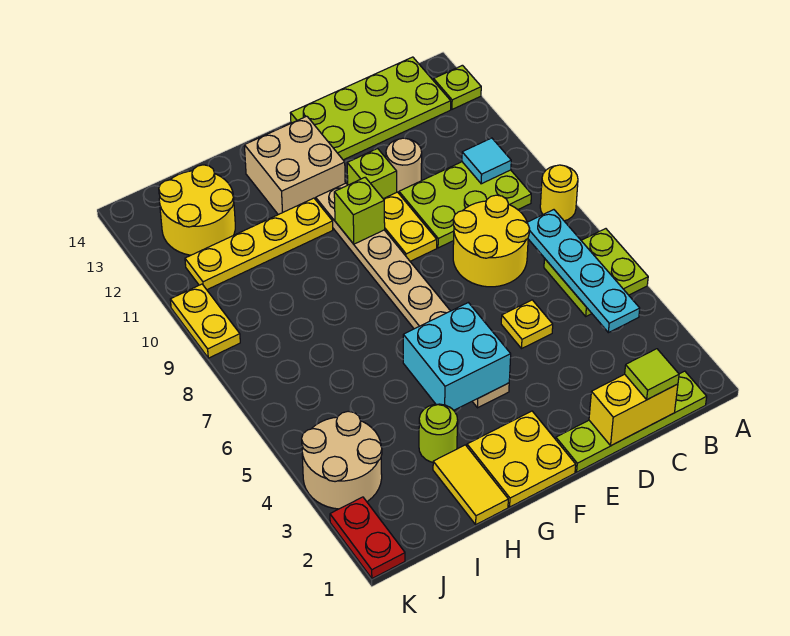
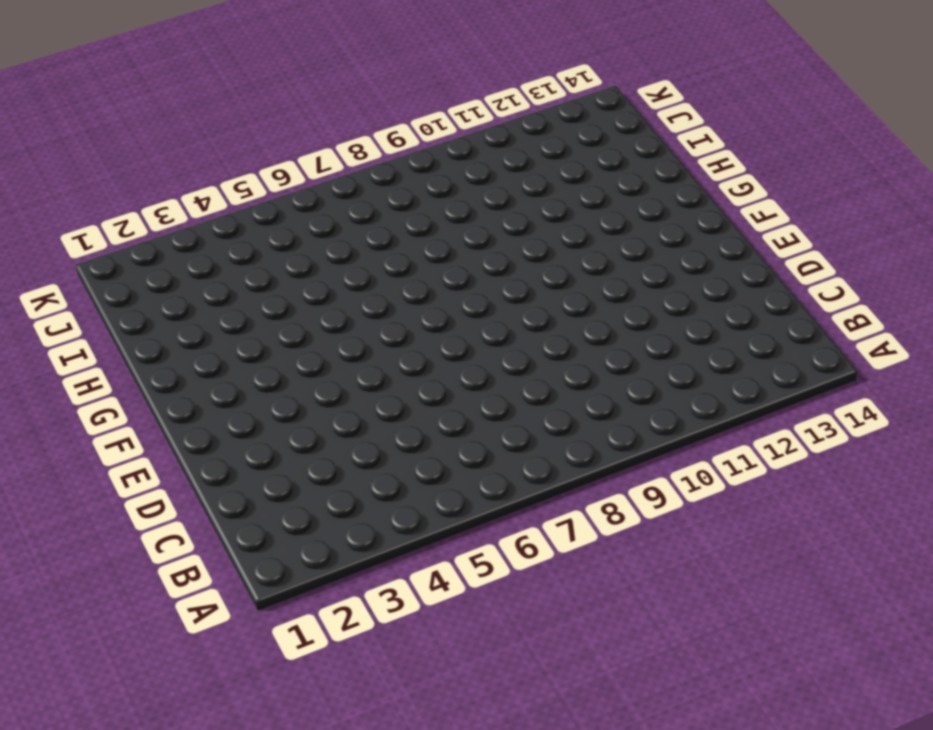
none -> lime plate A5:B6 level 1
none -> yellow round brick A8 level 1
none -> lime plate A13 level 1

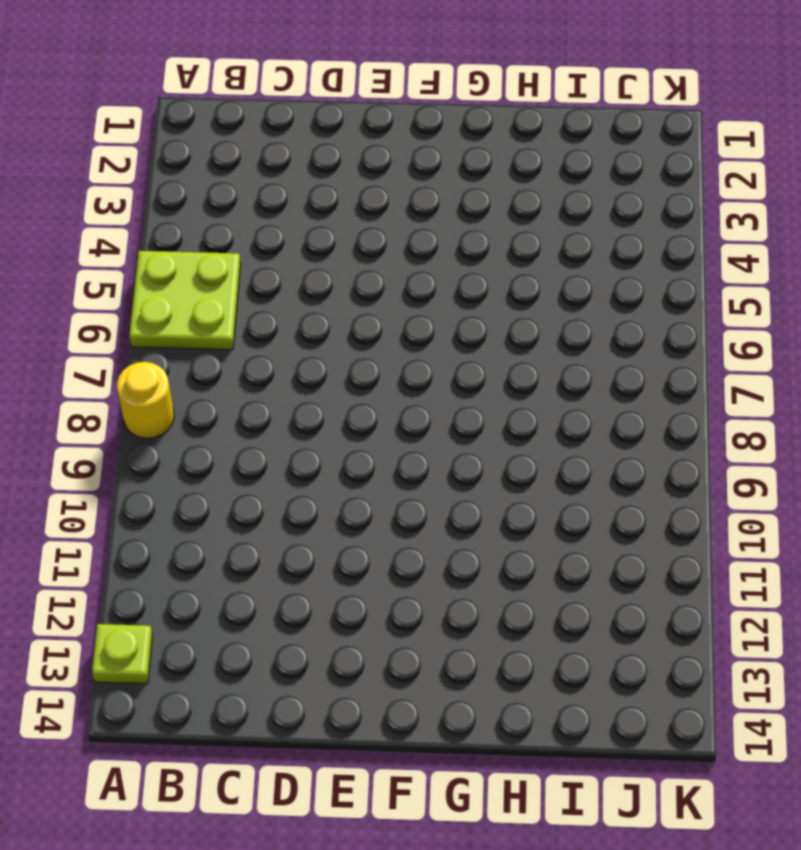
none -> lime plate B1:E1 level 1
none -> lime plate B9:D10 level 1
none -> lime plate B13:E14 level 1

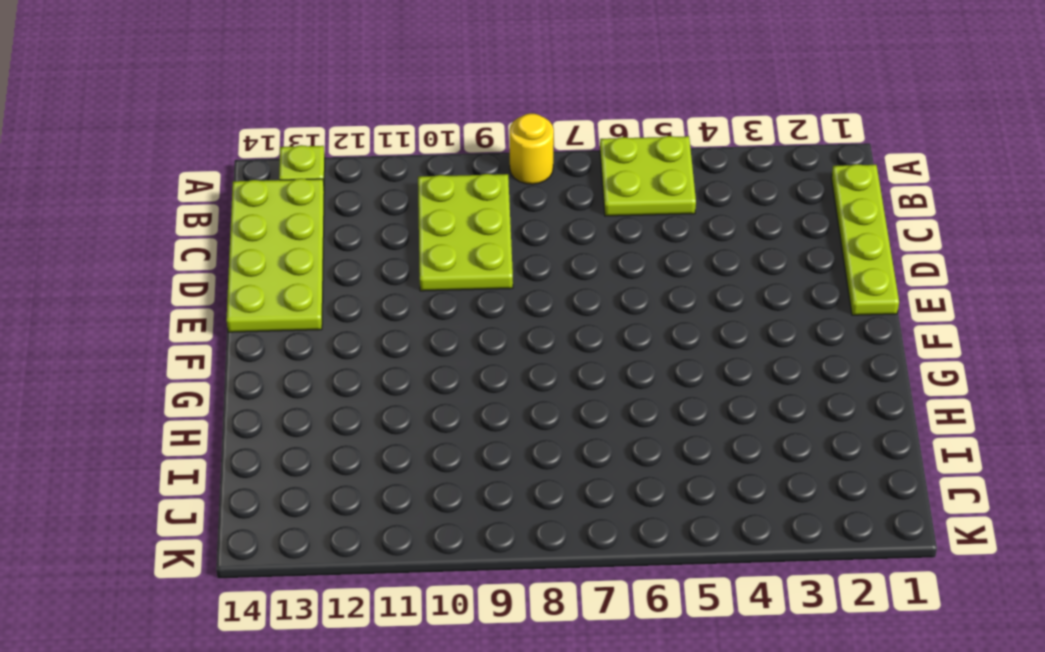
none -> yellow round brick C7:D8 level 1
none -> yellow plate D5 level 1
none -> tan round brick D11 level 1

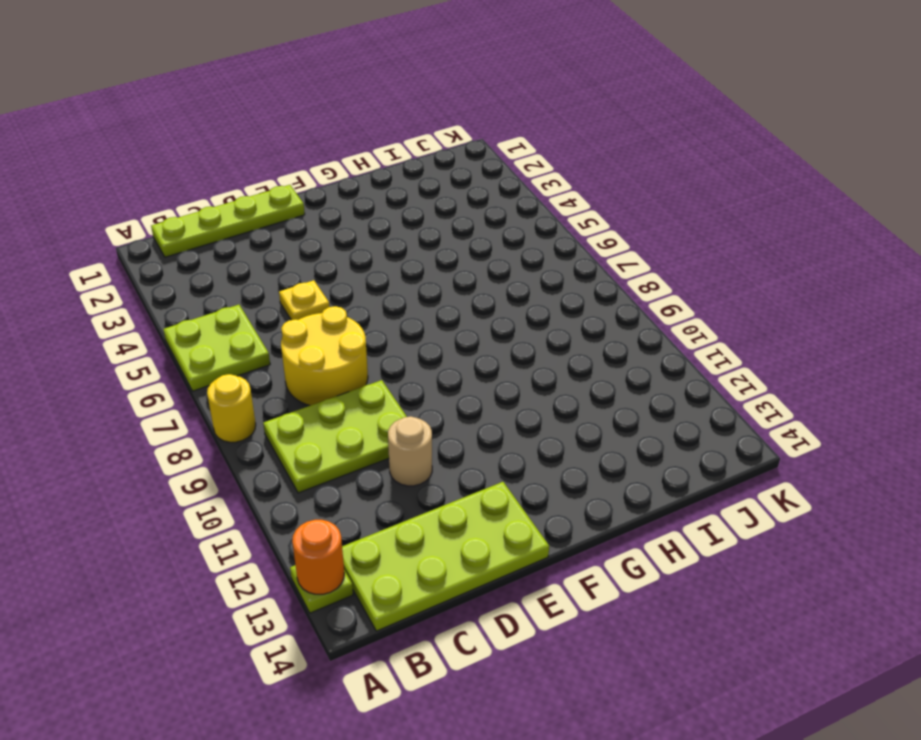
orange round brick A13 level 2 -> none
none -> yellow plate E9:E10 level 1
none -> lime brick E11 level 1
none -> yellow plate F1:G2 level 1

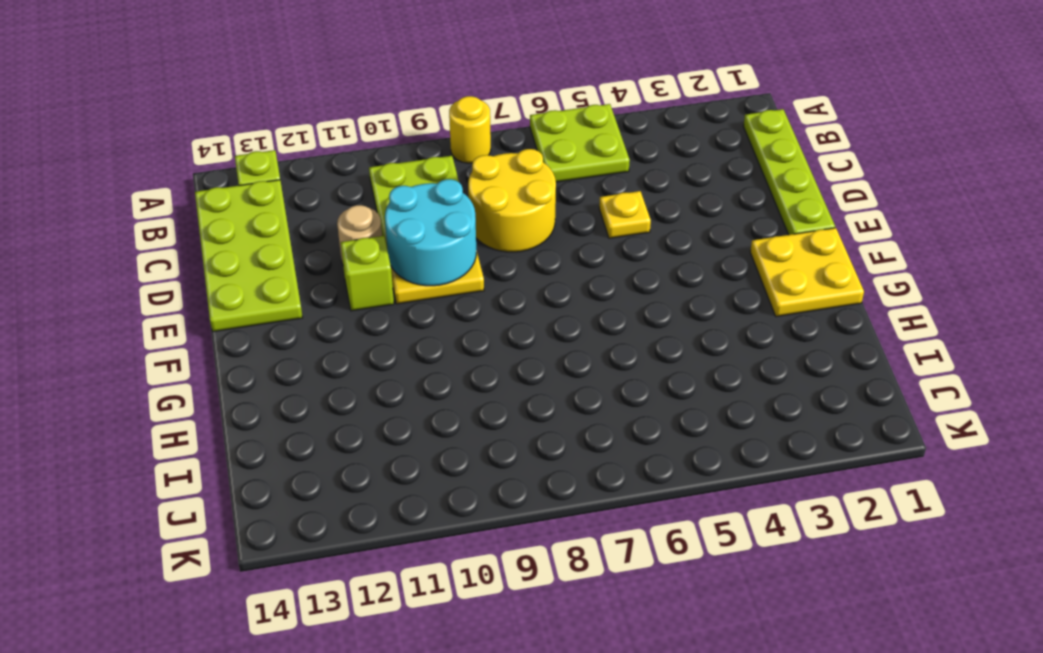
cyan round brick D9:E10 level 2 -> none
none -> tan plate F4:F11 level 1
none -> tan brick F12:G13 level 1
none -> yellow plate G11:J11 level 1

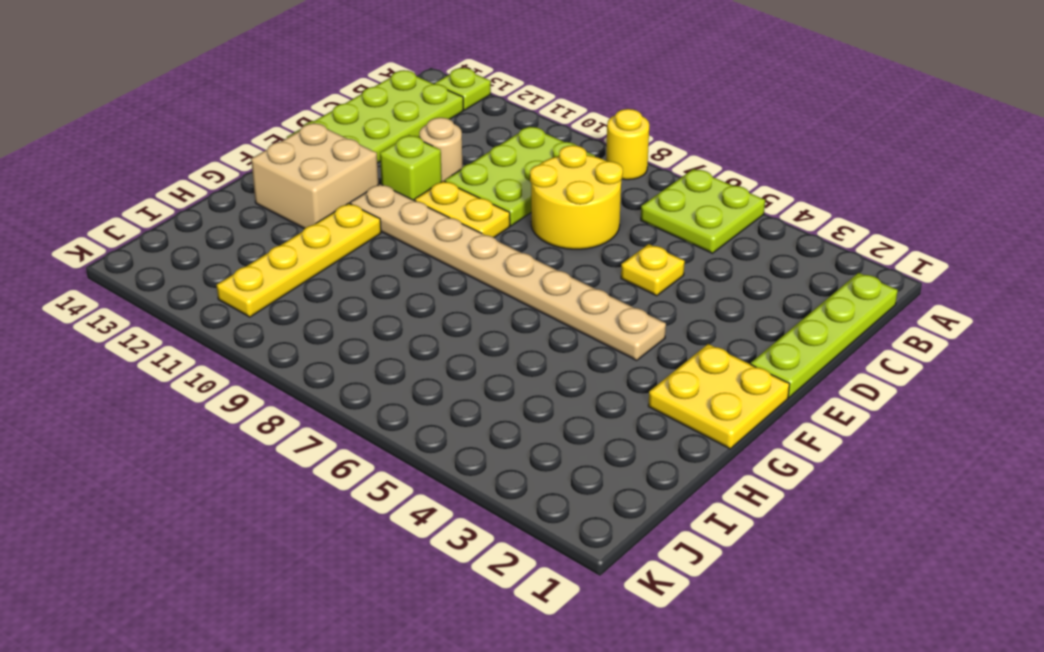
none -> yellow tile H1:H2 level 1
none -> lime round brick H3 level 1
none -> yellow round brick I12:J13 level 1

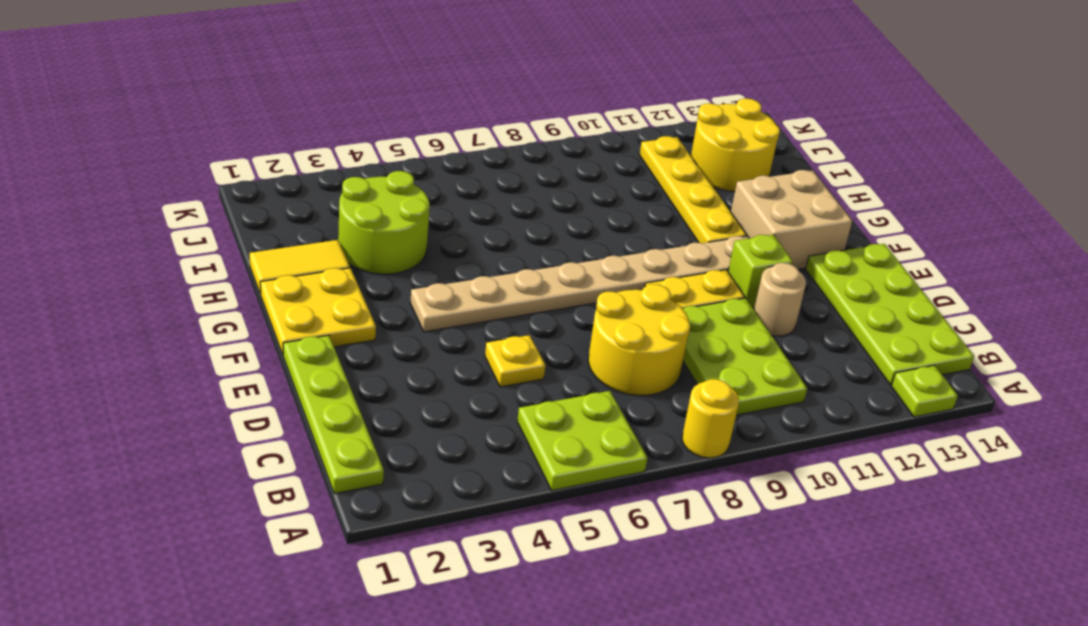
lime round brick H3:I4 level 1 -> lime round brick H3 level 1
none -> tan round brick J3:K4 level 1
none -> red plate K1:K2 level 1
none -> yellow plate K9:K10 level 1

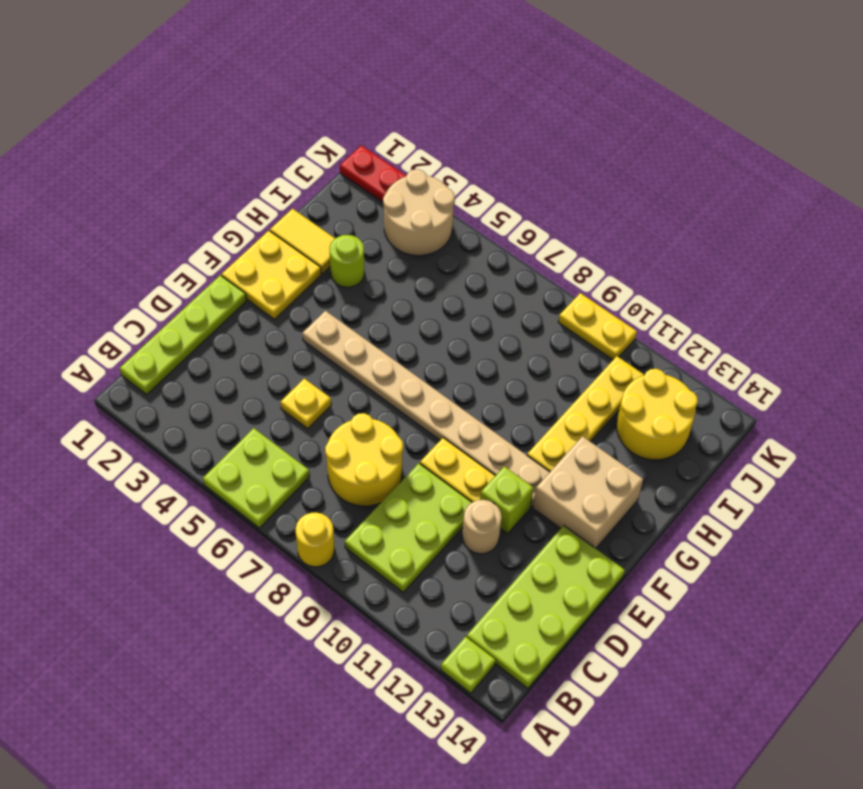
none -> cyan plate B4:B7 level 2
none -> cyan tile B10 level 2
none -> yellow brick C1:D1 level 2

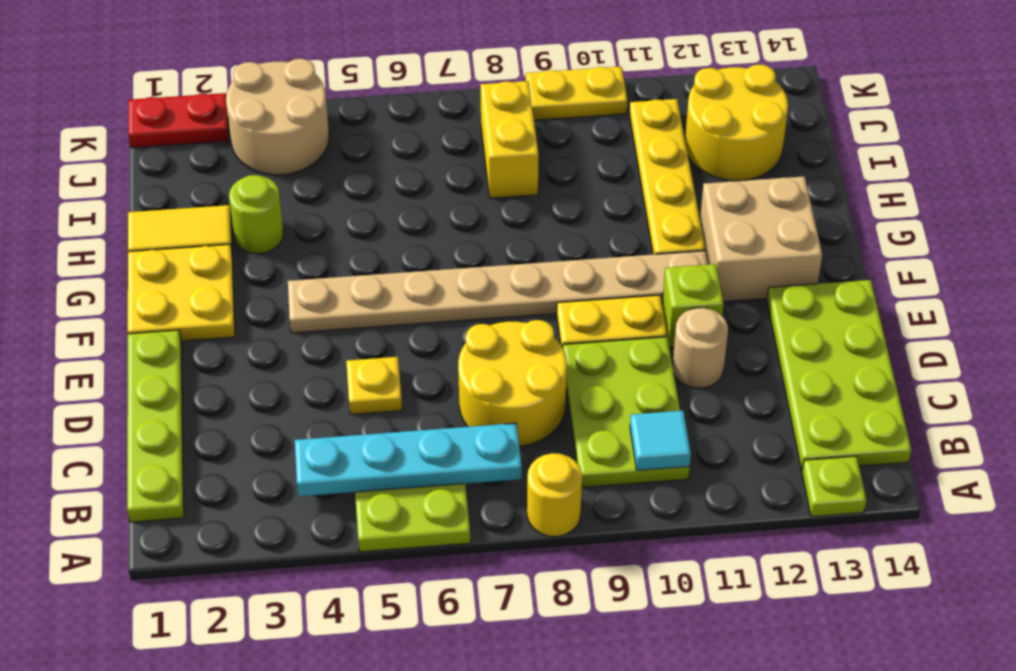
yellow brick I8:J8 level 1 -> yellow brick C1:D1 level 2
none -> cyan brick F4:G5 level 2
none -> lime brick F10 level 2
none -> lime tile C1 level 3

